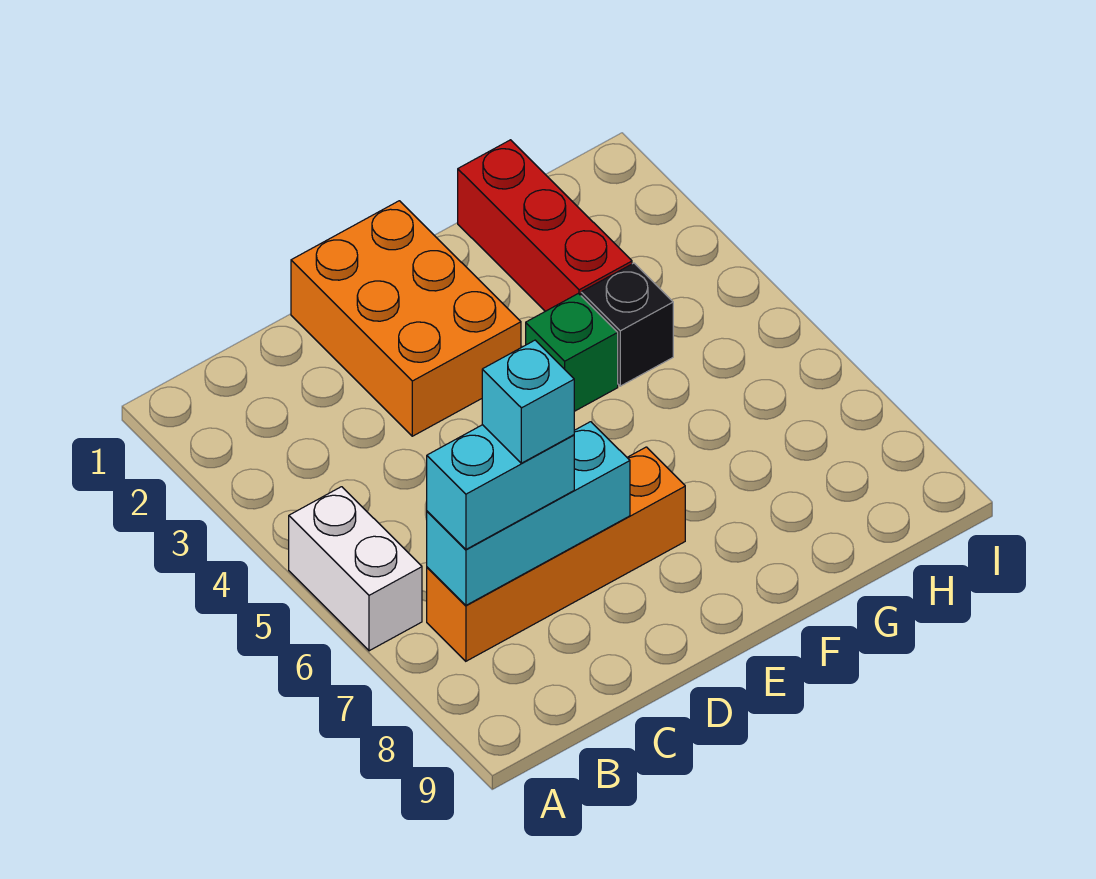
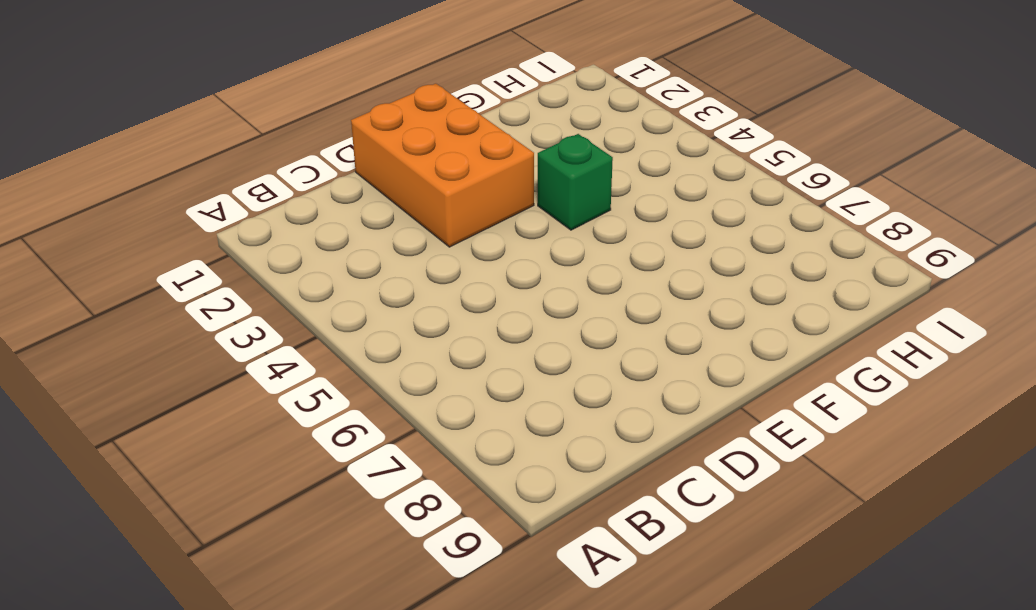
none -> white brick A5:A6 level 1
none -> orange brick B7:E7 level 1

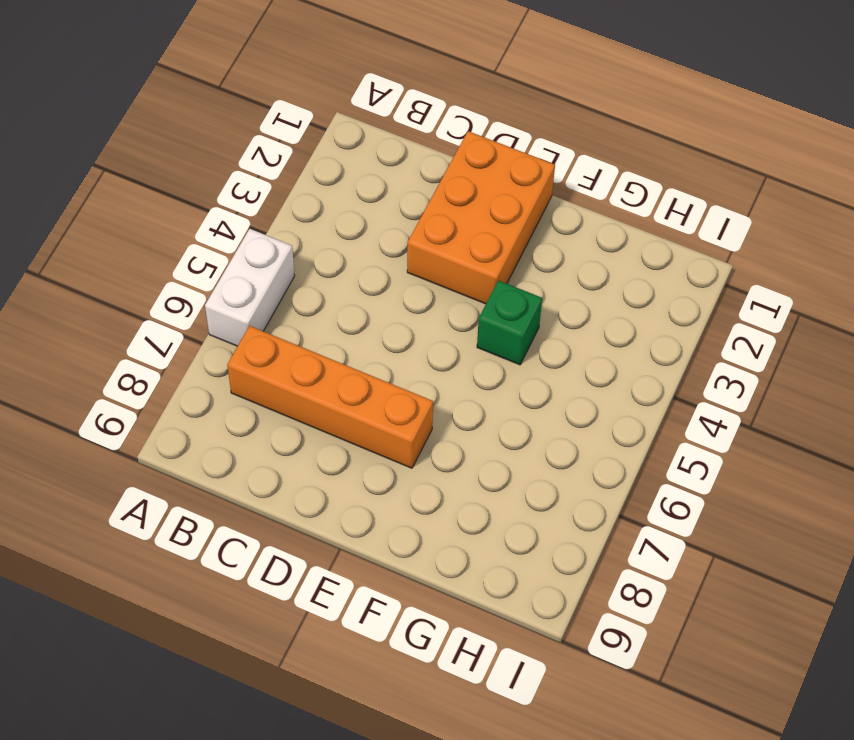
none -> red brick G1:G3 level 1
none -> black brick G4 level 1

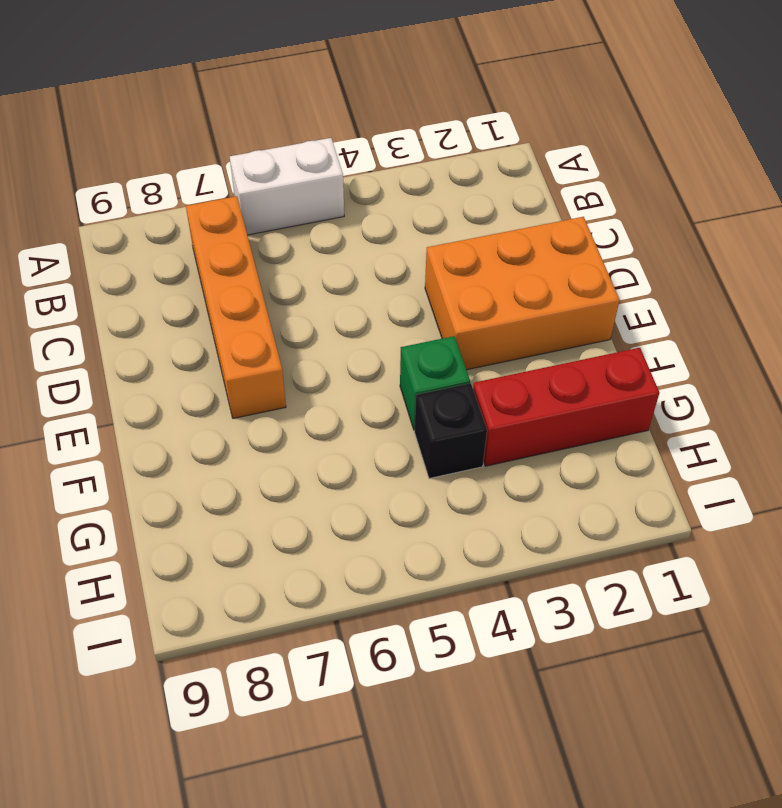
none -> cyan brick B7:D7 level 2
none -> cyan brick B7:C7 level 3

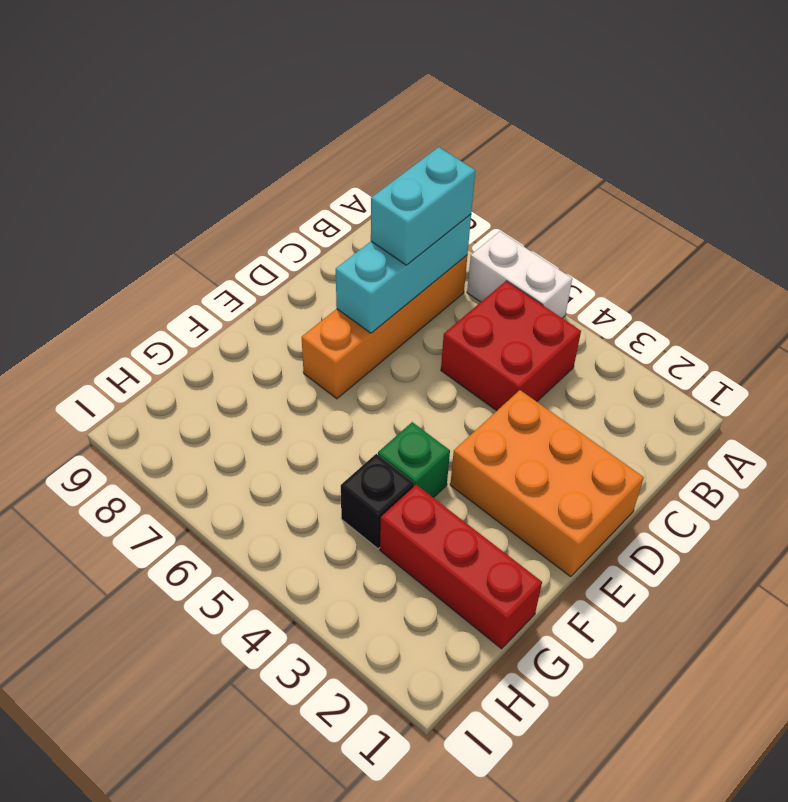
red brick B4:C5 level 1 -> none
none -> cyan brick C7 level 4

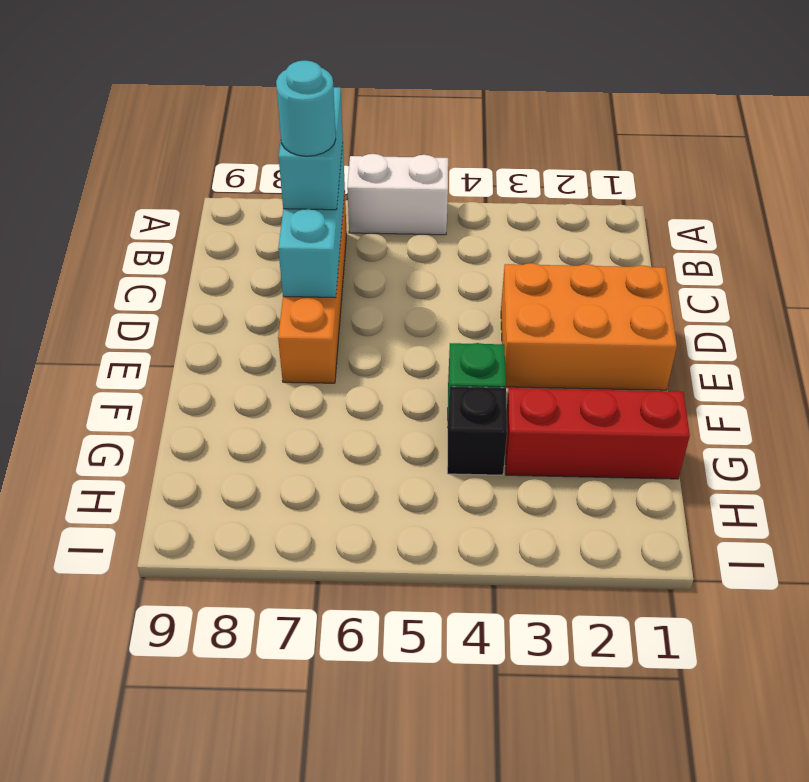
cyan round brick C7 level 4 -> cyan brick C7 level 4

